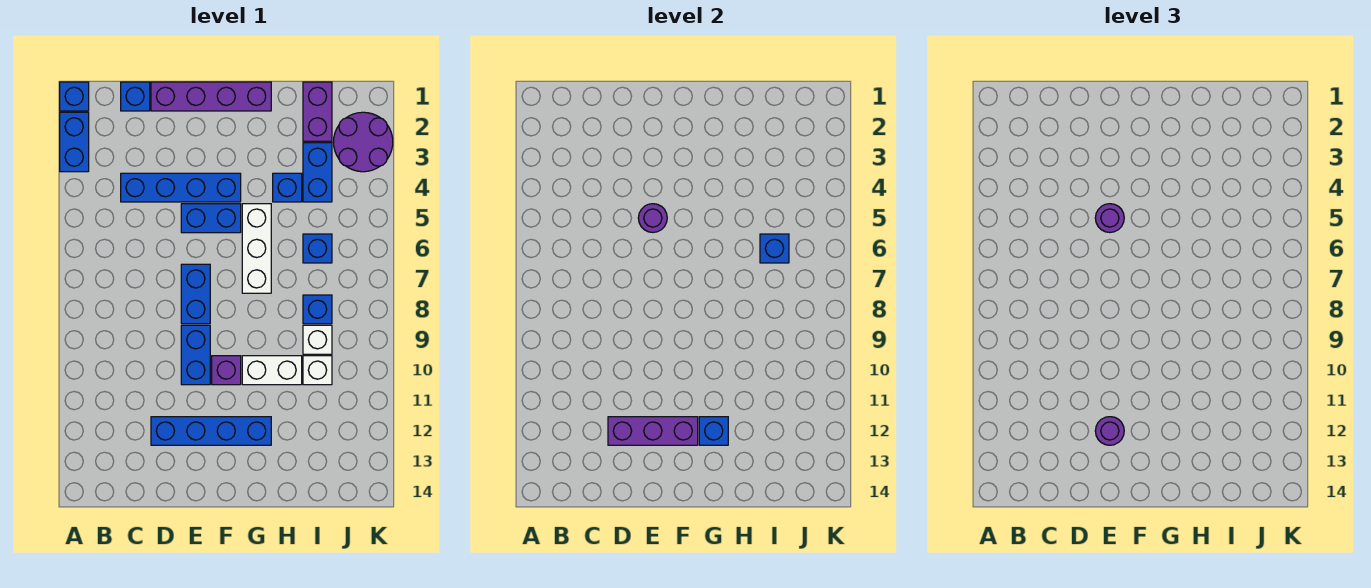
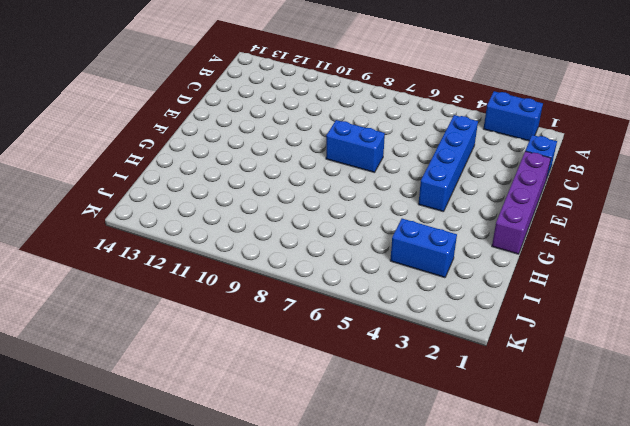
none -> blue brick A1 level 1
none -> blue brick D12:G12 level 1
none -> blue brick E5:F5 level 1

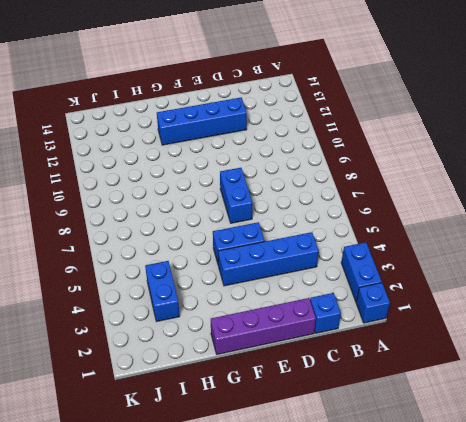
none -> blue brick E9:E10 level 1
none -> purple brick F10 level 1
none -> white brick G5:G7 level 1

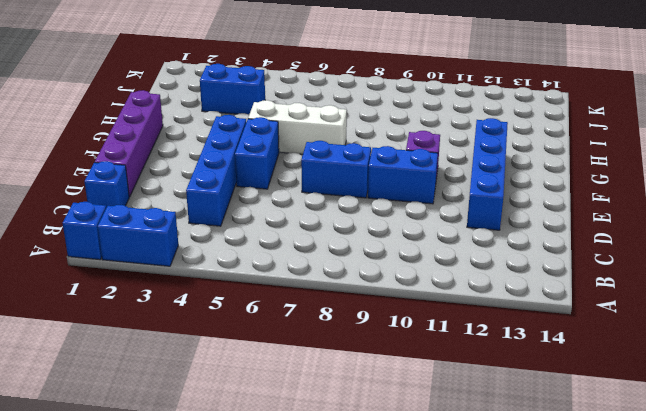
none -> white brick G10:H10 level 1
none -> blue brick H4 level 1
none -> purple brick I1:I2 level 1

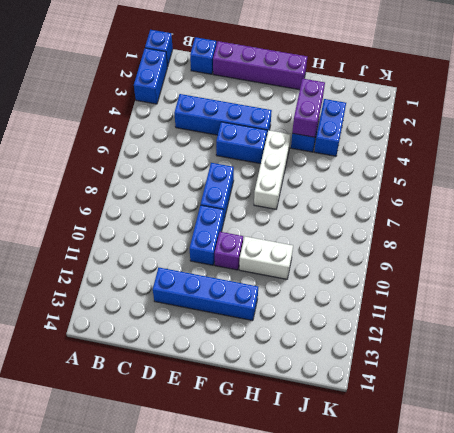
purple brick H3:H4 level 2 -> purple brick I1:I2 level 1
none -> blue brick I6 level 1
none -> blue brick I8 level 1
none -> white brick I9 level 1

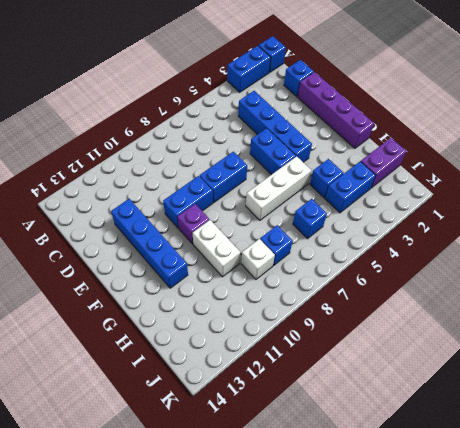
none -> white brick I10 level 1
none -> purple round brick J2:K3 level 1
none -> purple brick D12:F12 level 2

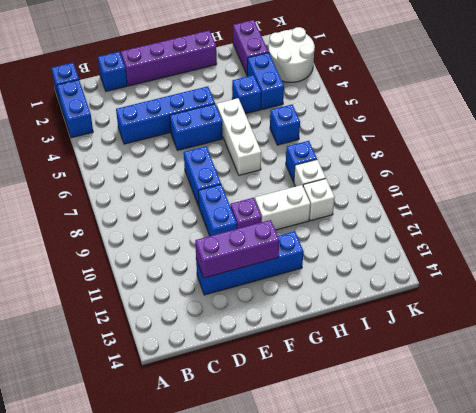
white round brick J2:K3 level 1 -> purple round brick J2:K3 level 1
none -> purple round brick E5 level 2
none -> blue brick G12 level 2
none -> blue brick I6 level 2

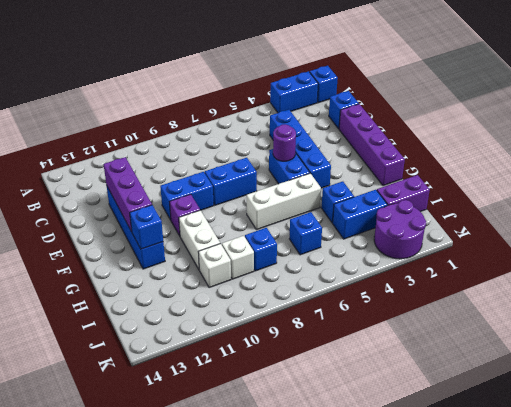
none -> blue brick I6 level 2
none -> purple round brick E5 level 3
none -> purple round brick E12 level 3

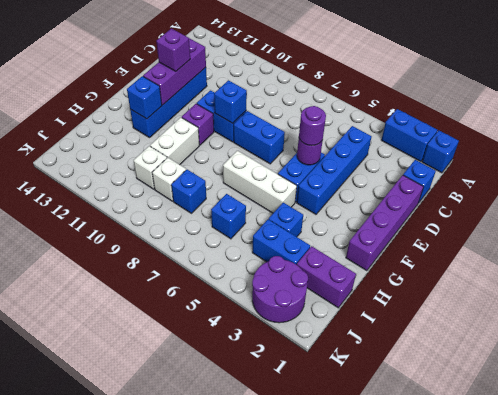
blue brick E9 level 2 -> blue brick I6 level 2
purple brick E12 level 3 -> purple round brick E12 level 3

